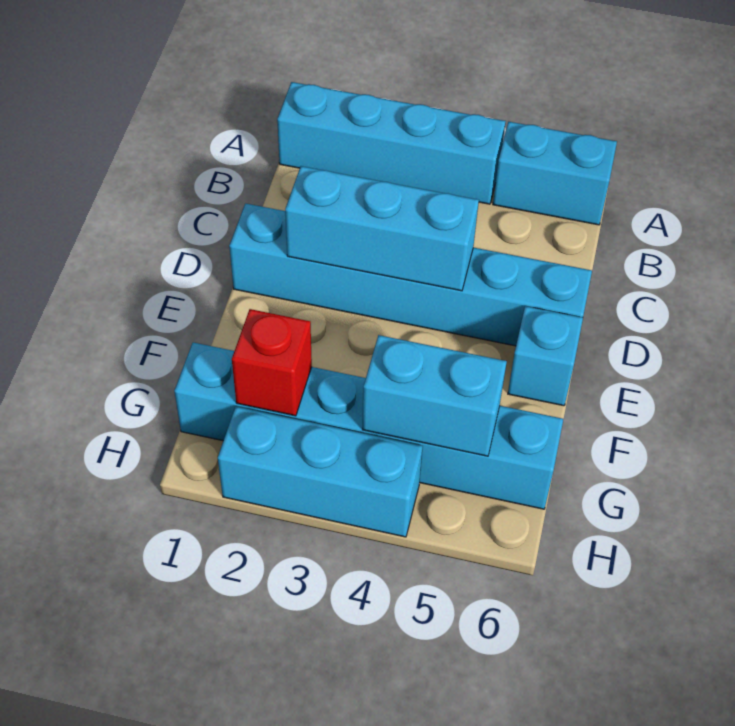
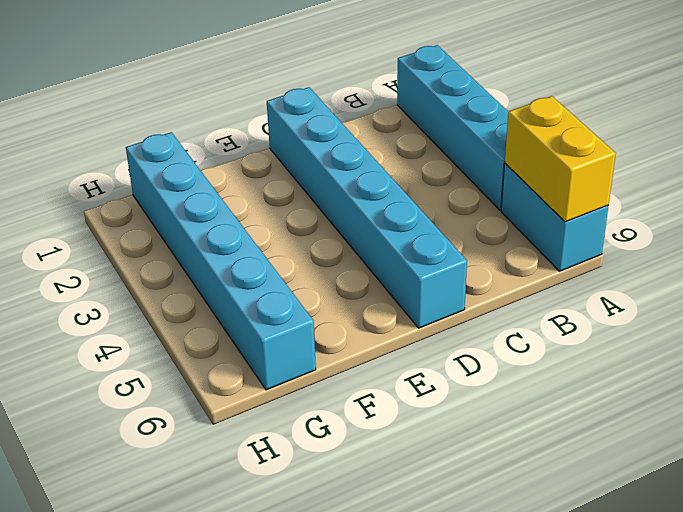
yellow brick A5:A6 level 2 -> none
none -> cyan brick E6 level 1
none -> cyan brick H2:H4 level 1

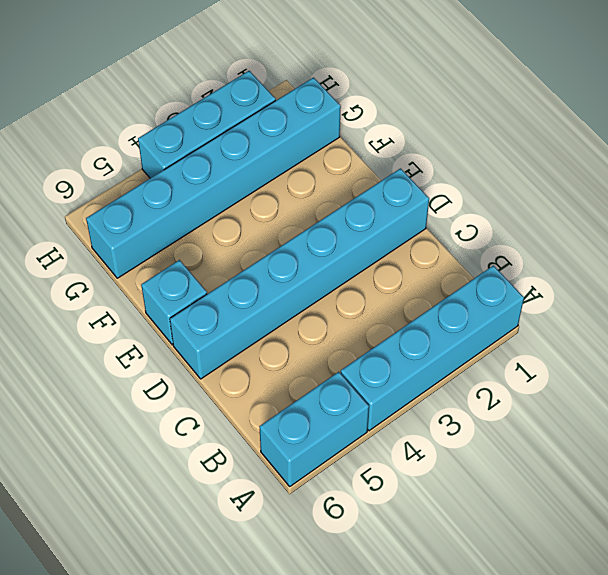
none -> cyan brick D2:D4 level 2
none -> red brick G2 level 2

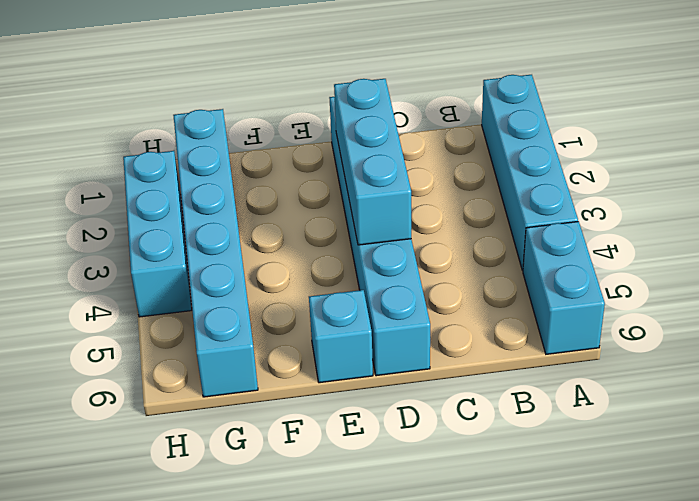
none -> red brick G2 level 2
none -> cyan brick G4:G5 level 2

